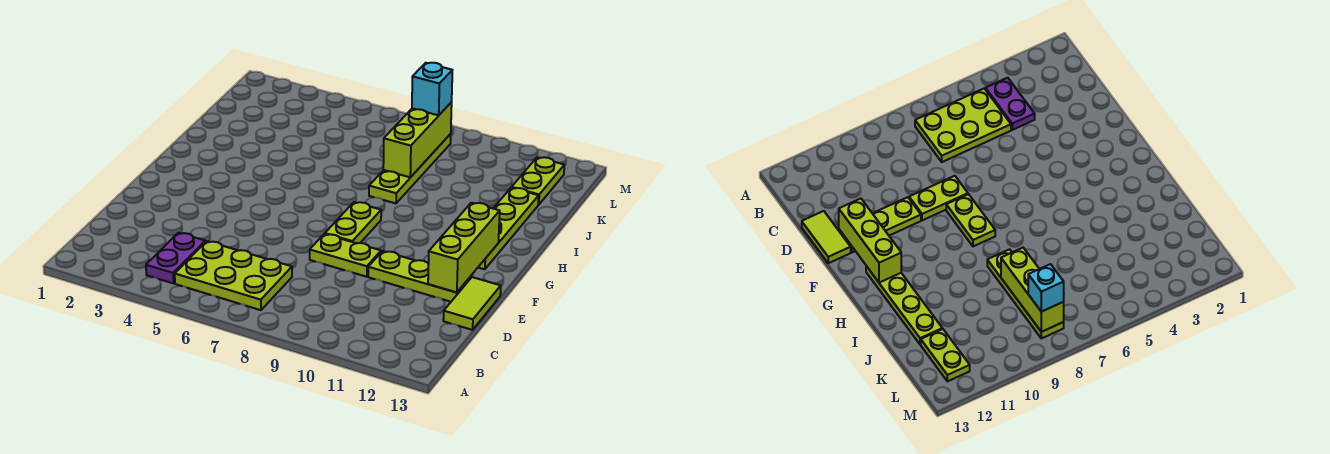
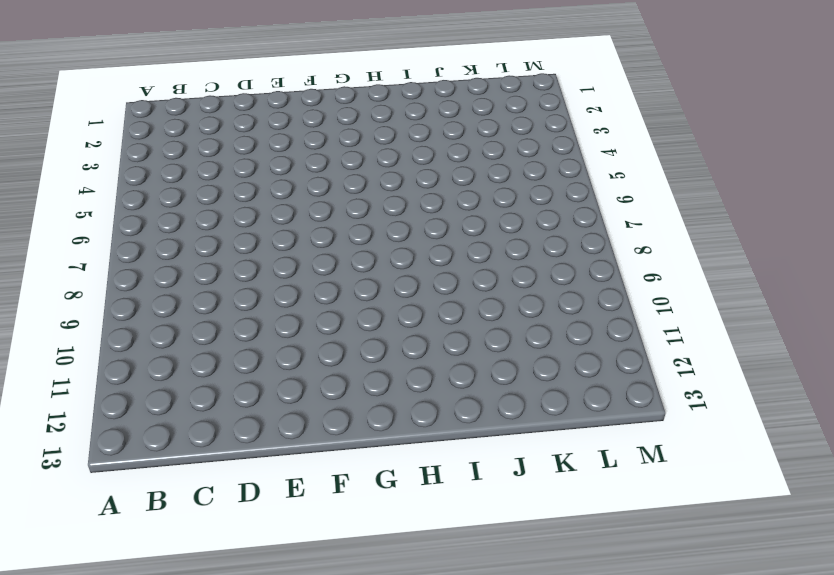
none -> purple plate B4:C4 level 1
none -> lime plate B5:C7 level 1
none -> lime tile D13:E13 level 1

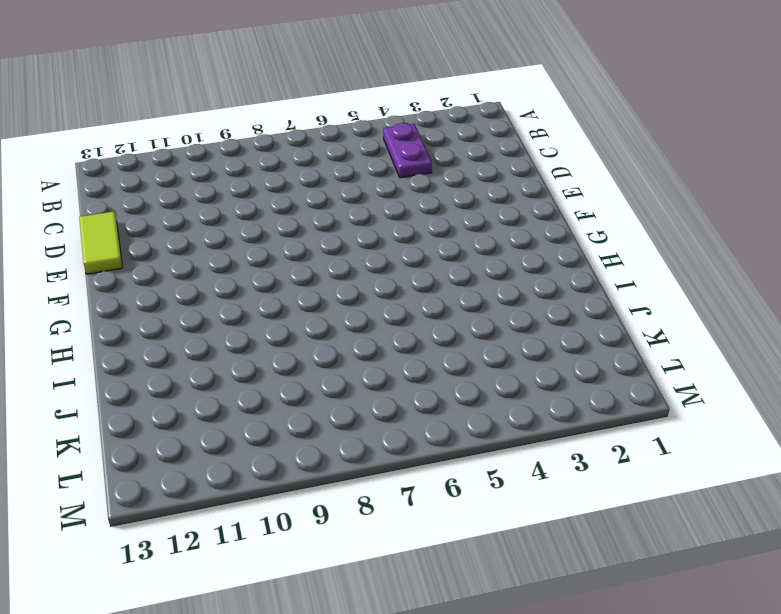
none -> lime plate B5:C7 level 1
none -> lime plate E8:E9 level 1
none -> lime plate E10:E12 level 1

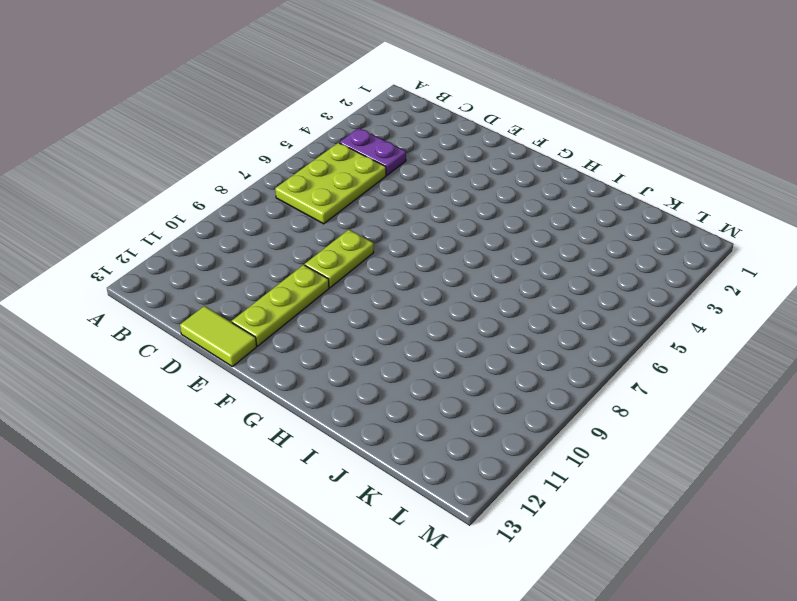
none -> lime plate F8:G8 level 1
none -> lime plate G12:J12 level 1
none -> lime plate I8:L8 level 1

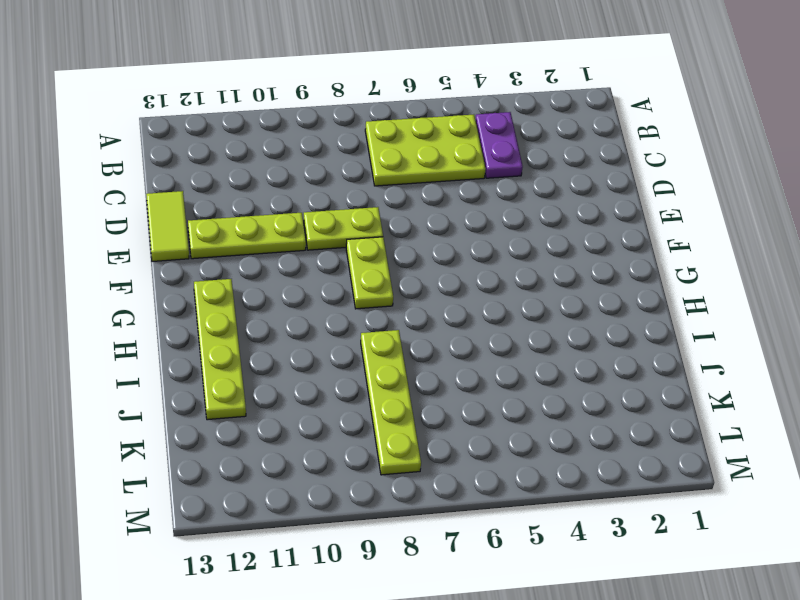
none -> lime plate K12:L12 level 1
none -> lime brick E12:G12 level 2
none -> lime brick J8:L8 level 2

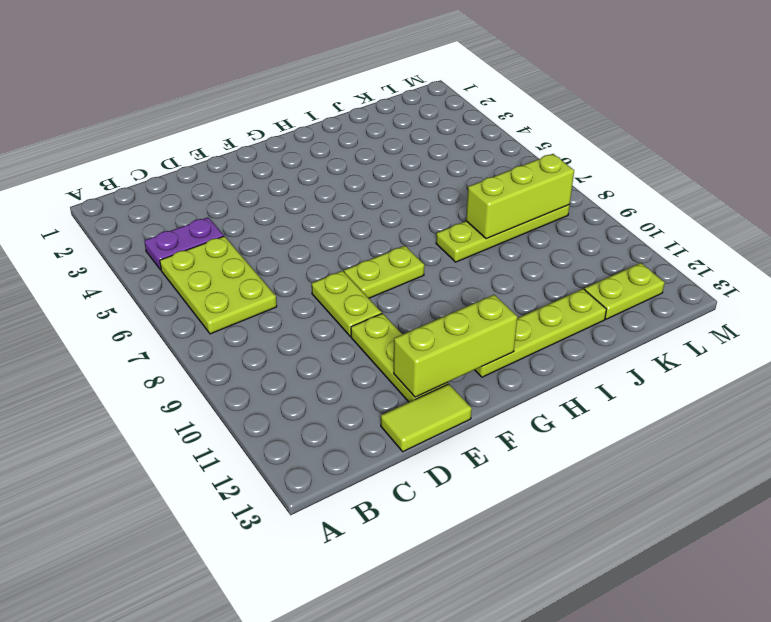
none -> cyan brick L8 level 3

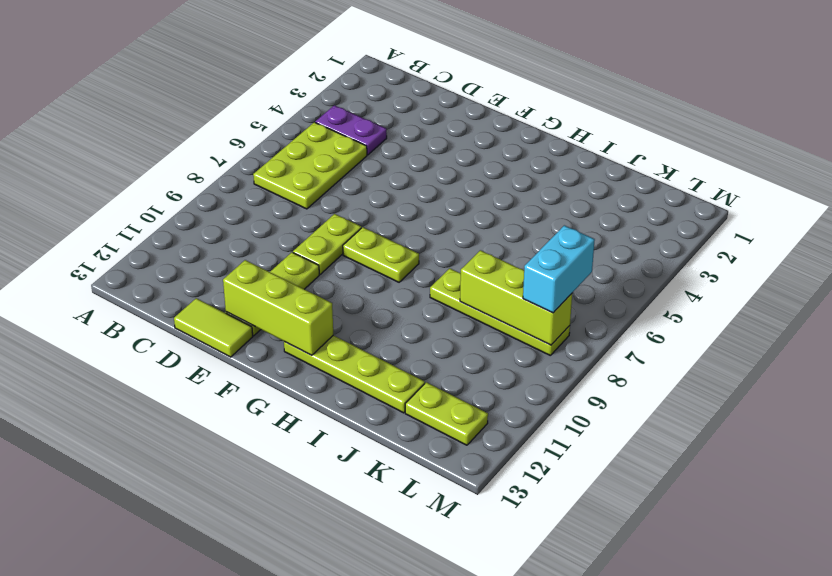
cyan brick L7:L8 level 3 -> cyan brick L8 level 3

